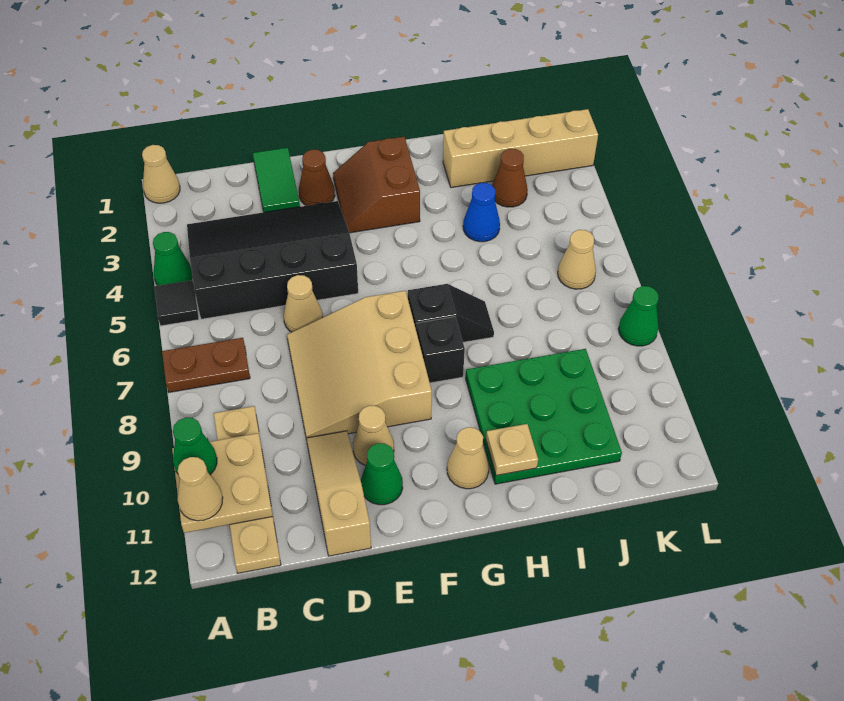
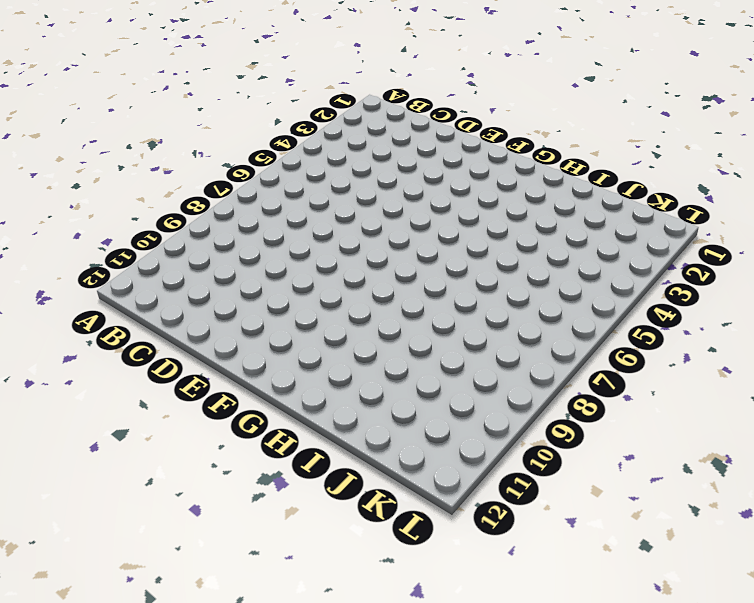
none -> tan cone A1 level 1
none -> green cone A4 level 1
none -> black tile A5 level 1

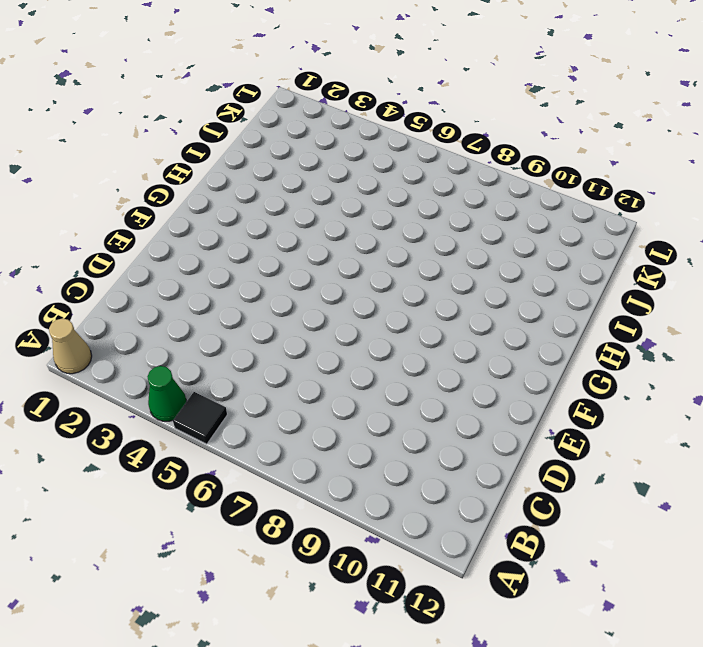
none -> brown plate A7:B7 level 1
none -> black slope B3:E5 level 1 top 5
none -> tan plate B9:B12 level 1

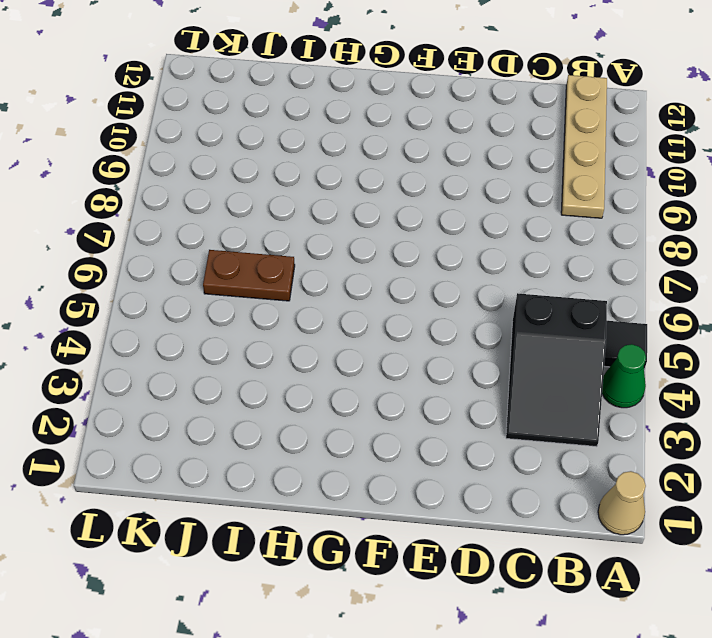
black slope B3:C5 level 1 top 5 -> black slope B3:E5 level 1 top 5
brown plate I6:J6 level 1 -> brown plate A7:B7 level 1
none -> green tile D1:D2 level 1
none -> tan cone D6 level 1
none -> tan slope D7:F9 level 1 top F

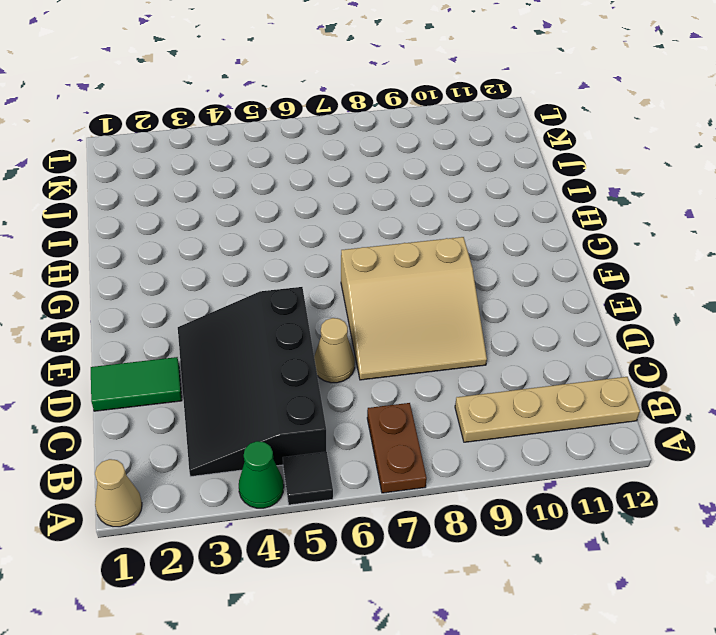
none -> tan slope D10:D12 level 1 top 12
none -> brown cone E2 level 1
none -> tan cone E10 level 1

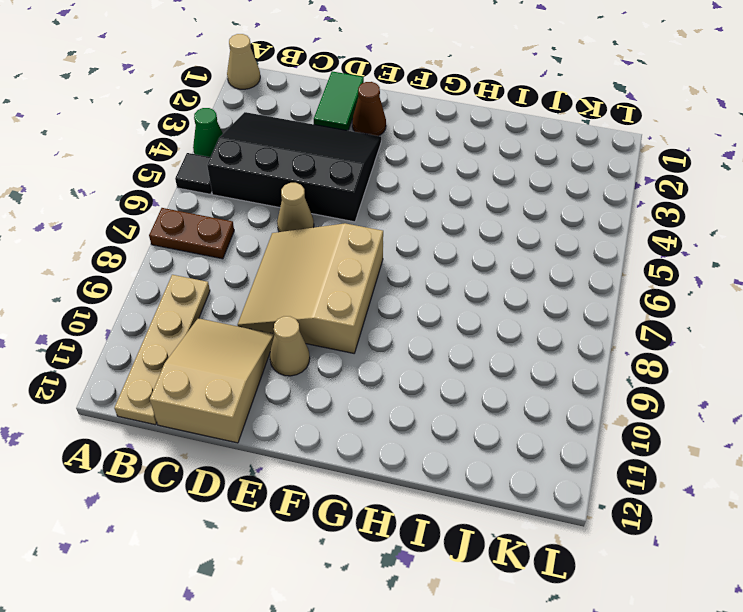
tan slope C10:D12 level 1 top 12 -> tan slope D10:D12 level 1 top 12
none -> green cone E11 level 1
none -> brown slope F2:G3 level 1 top G
none -> black slope G7:H7 level 1 top G

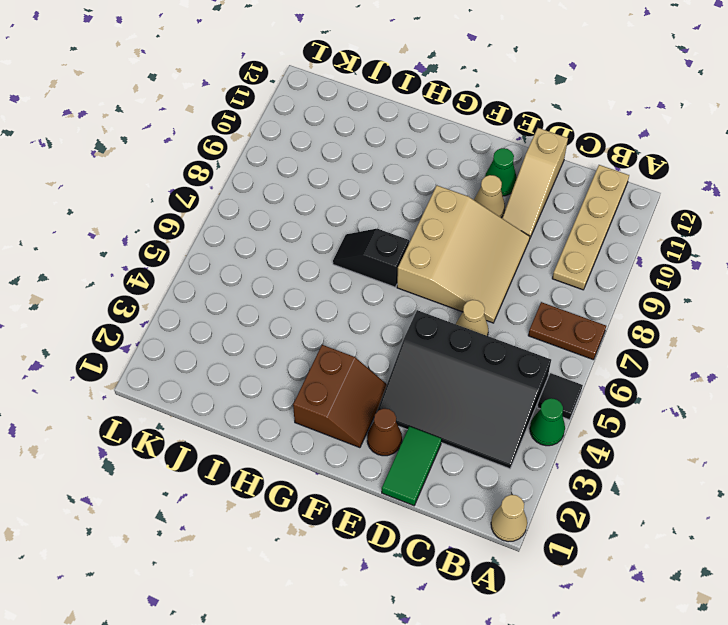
none -> black brick G8 level 1
none -> tan cone G11 level 1
none -> green plate H9:J11 level 1

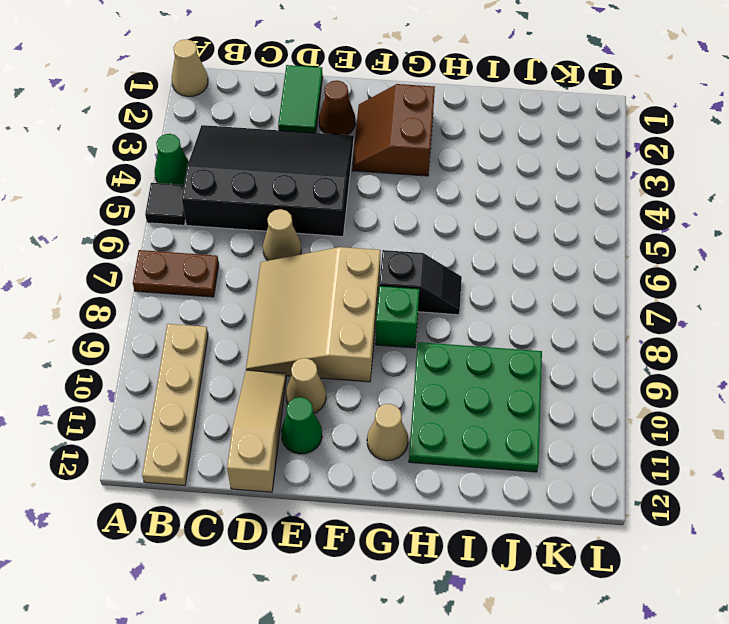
green brick G8 level 1 -> black brick G8 level 1
none -> tan brick I2:L2 level 1
none -> blue cone I4 level 1
none -> brown cone J3 level 1

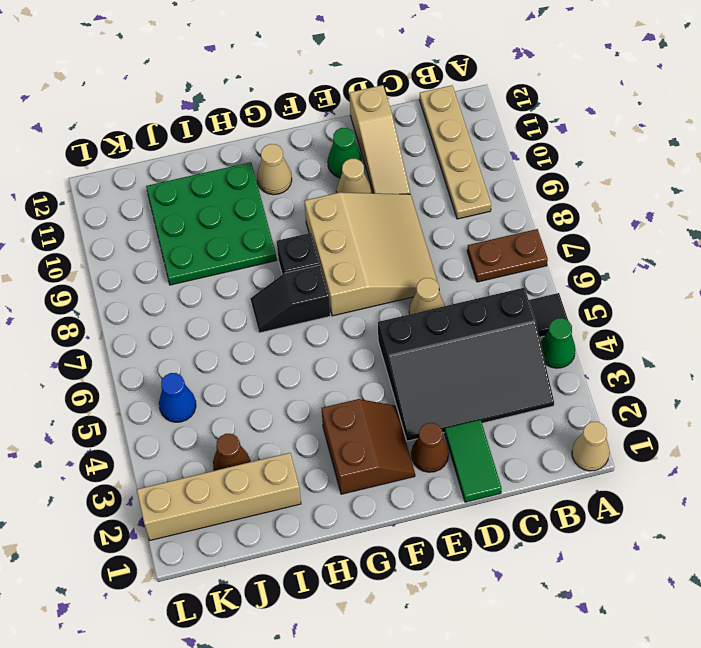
blue cone K5 level 1 -> blue cone I4 level 1
none -> tan cone K6 level 1
none -> green cone L8 level 1
none -> tan plate A10:B11 level 2

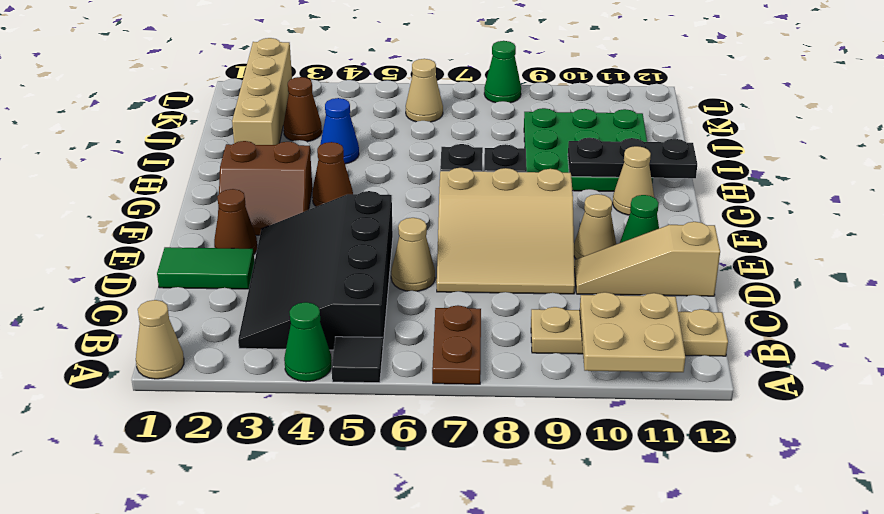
brown cone G4 level 1 -> none
black plate H10:H12 level 2 -> tan plate H11 level 2
none -> green cone A10 level 3
none -> tan cone A11 level 3

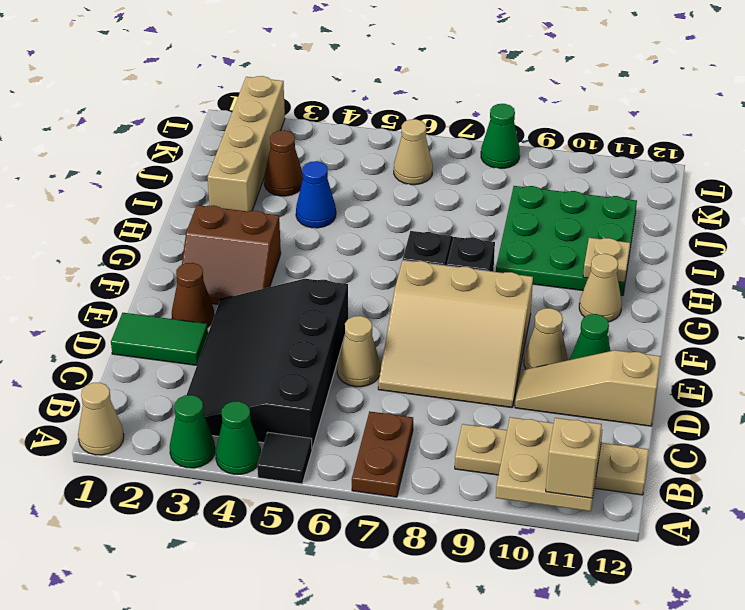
green cone A3 level 1 -> green cone A10 level 3
tan brick A11 level 3 -> tan cone A11 level 3

